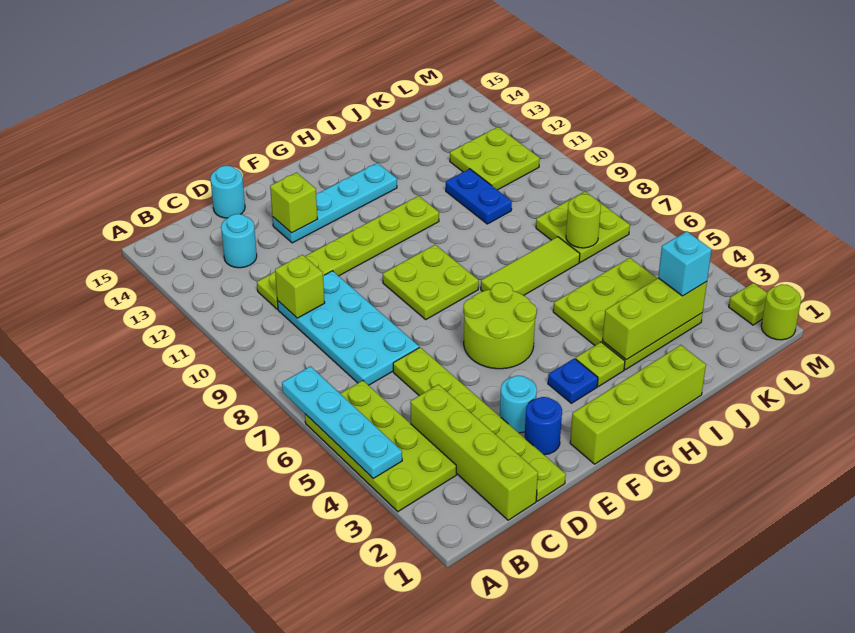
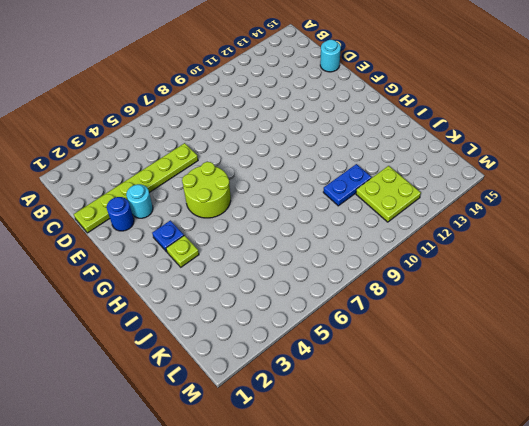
none -> lime plate A3:B6 level 1
none -> lime brick C1:C4 level 1
none -> cyan plate C7:D10 level 1

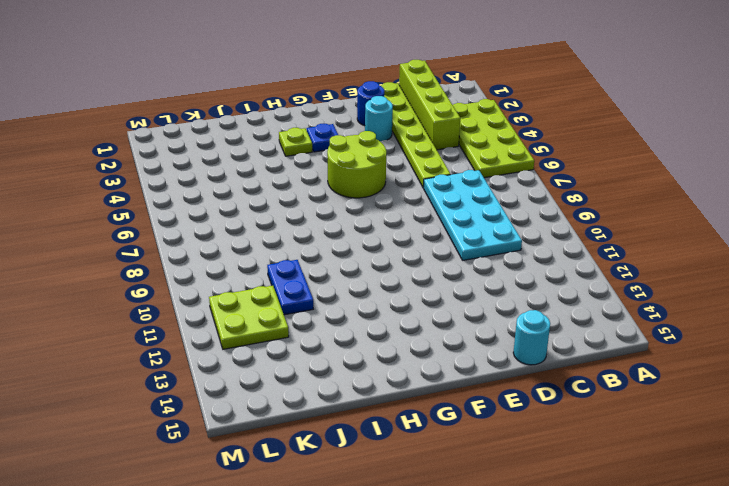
none -> lime plate C11:H11 level 1
none -> cyan round brick C13 level 1
none -> cyan plate E13:H13 level 1

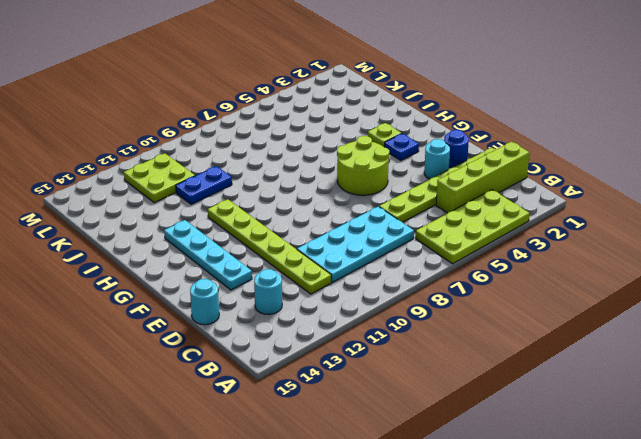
none -> lime brick F1:I1 level 1
none -> lime plate F8:G9 level 1
none -> lime tile H7:J7 level 1

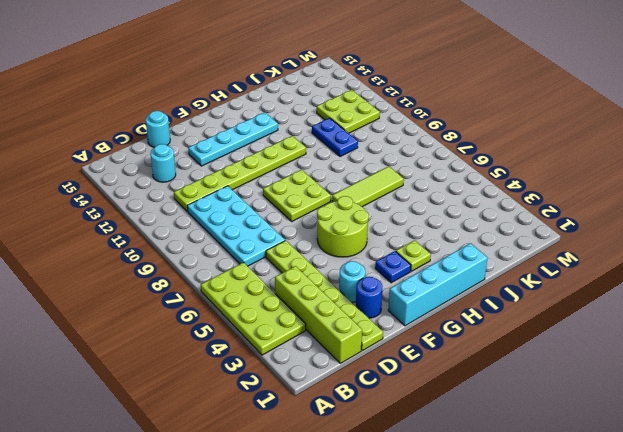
cyan brick F1:I1 level 1 -> lime brick F1:I1 level 1
none -> lime plate I3:K5 level 1
none -> lime plate K7:L8 level 1
none -> lime round brick M1 level 1

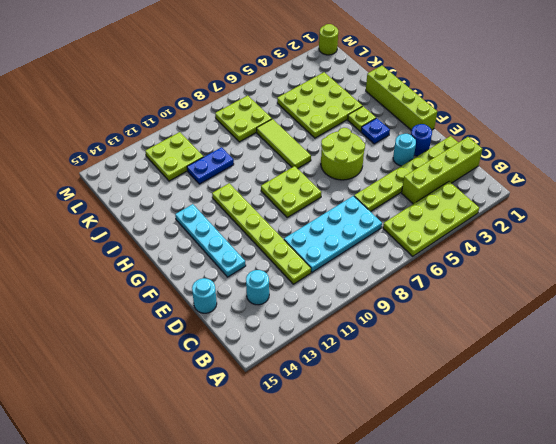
none -> lime plate M2 level 1
none -> cyan plate A4:A7 level 2
none -> lime brick C10 level 2

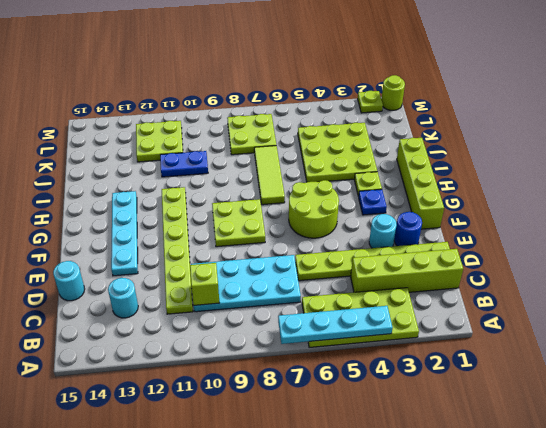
none -> lime brick E13 level 2
none -> lime brick I3:K3 level 2
none -> lime round brick K7 level 2

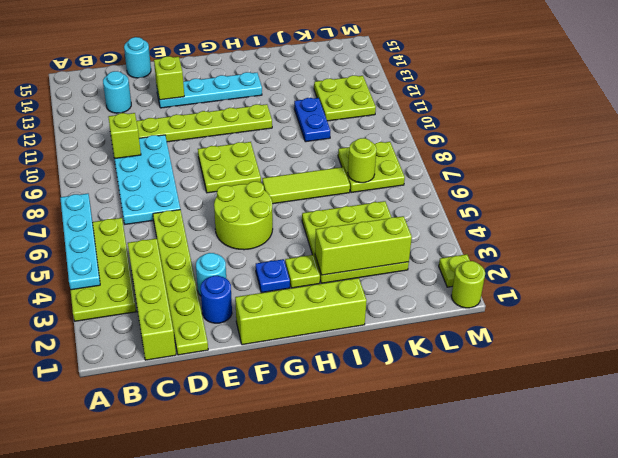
none -> cyan brick K3 level 3

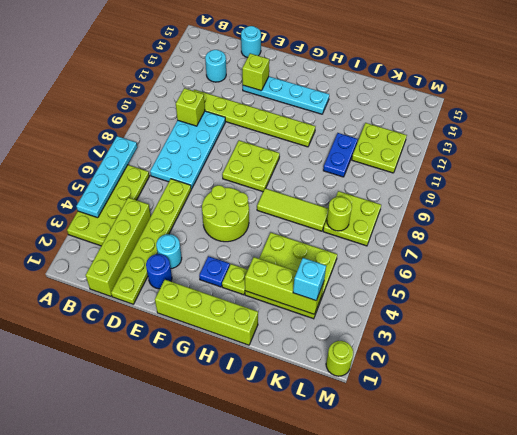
none -> lime plate M2 level 1

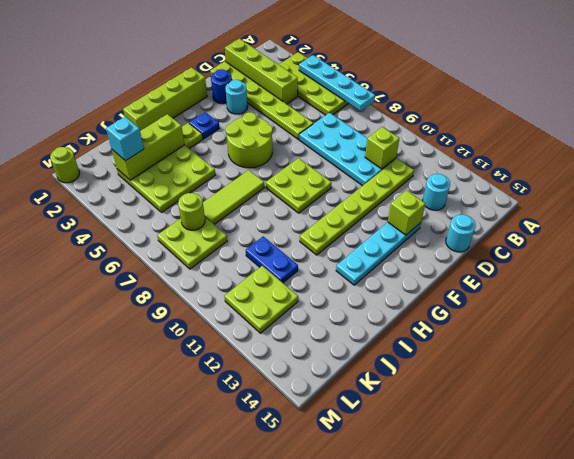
none -> lime plate M2 level 1

